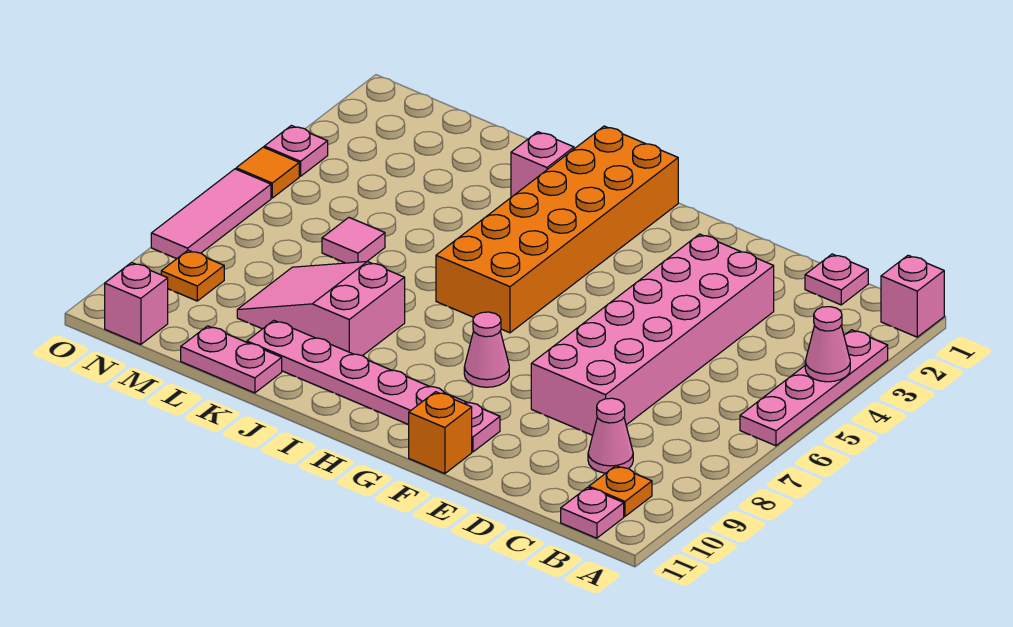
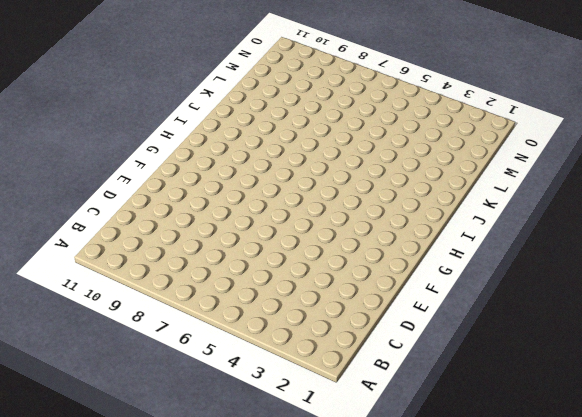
none -> pink brick A1 level 1
none -> pink plate A3:A6 level 1
none -> orange plate B10 level 1

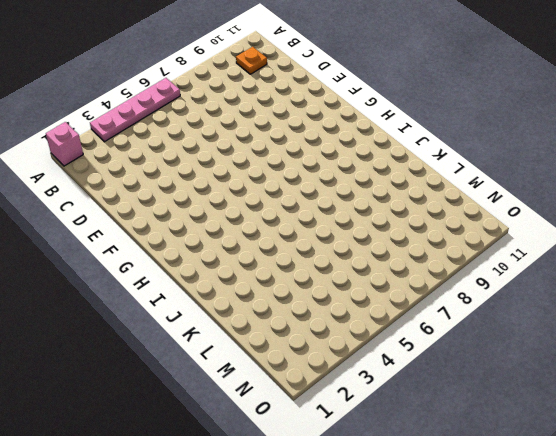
none -> pink plate B11 level 1
none -> pink plate C1 level 1
none -> pink cone C9 level 1

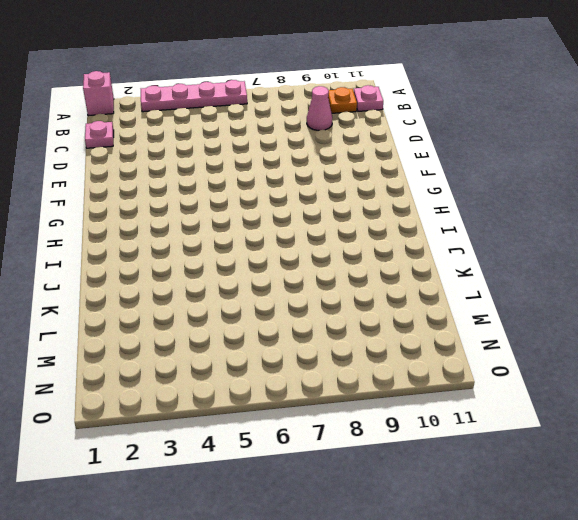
none -> pink brick D3:E8 level 1
none -> pink plate F10:K10 level 1
none -> orange brick F11 level 1

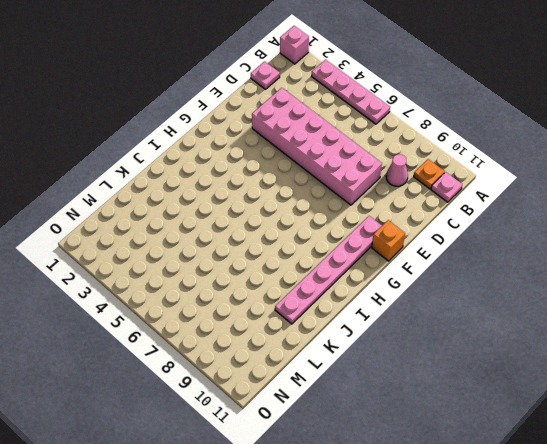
none -> pink cone G8 level 1
none -> orange brick H1:I6 level 1
none -> pink brick J2 level 1

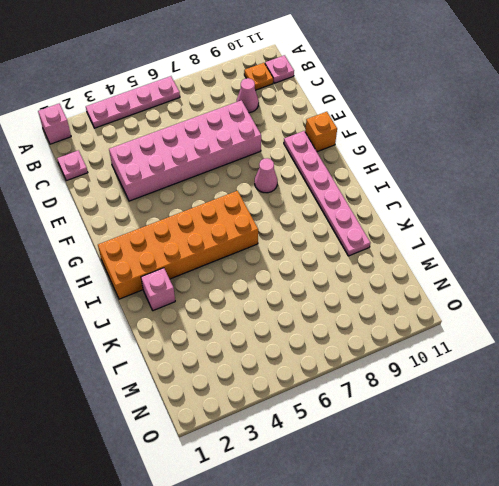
none -> pink slope J8:L9 level 1 top J
none -> pink plate K11:L11 level 1
none -> pink tile L6 level 1

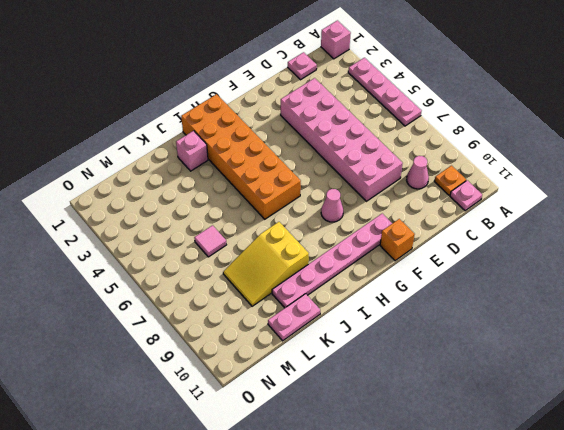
yellow slope J8:L9 level 1 top J -> pink slope J8:L9 level 1 top J
none -> orange plate N9 level 1
none -> pink brick N11 level 1
none -> pink plate O4 level 1

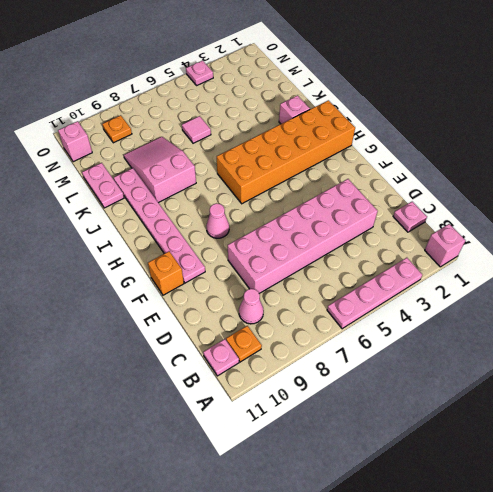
none -> orange tile O5 level 1
none -> pink tile O6:O8 level 1
none -> pink cone A4 level 2

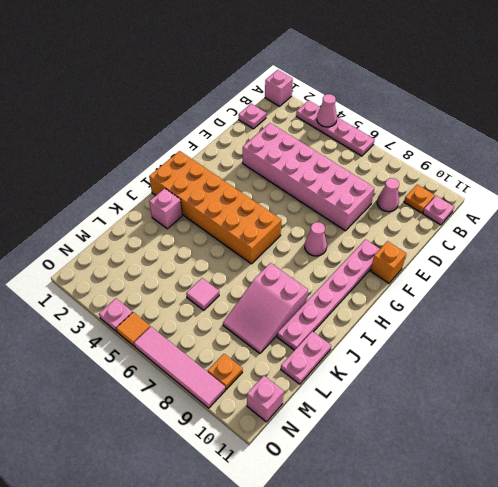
pink tile O6:O9 level 1 -> pink tile O6:O8 level 1

